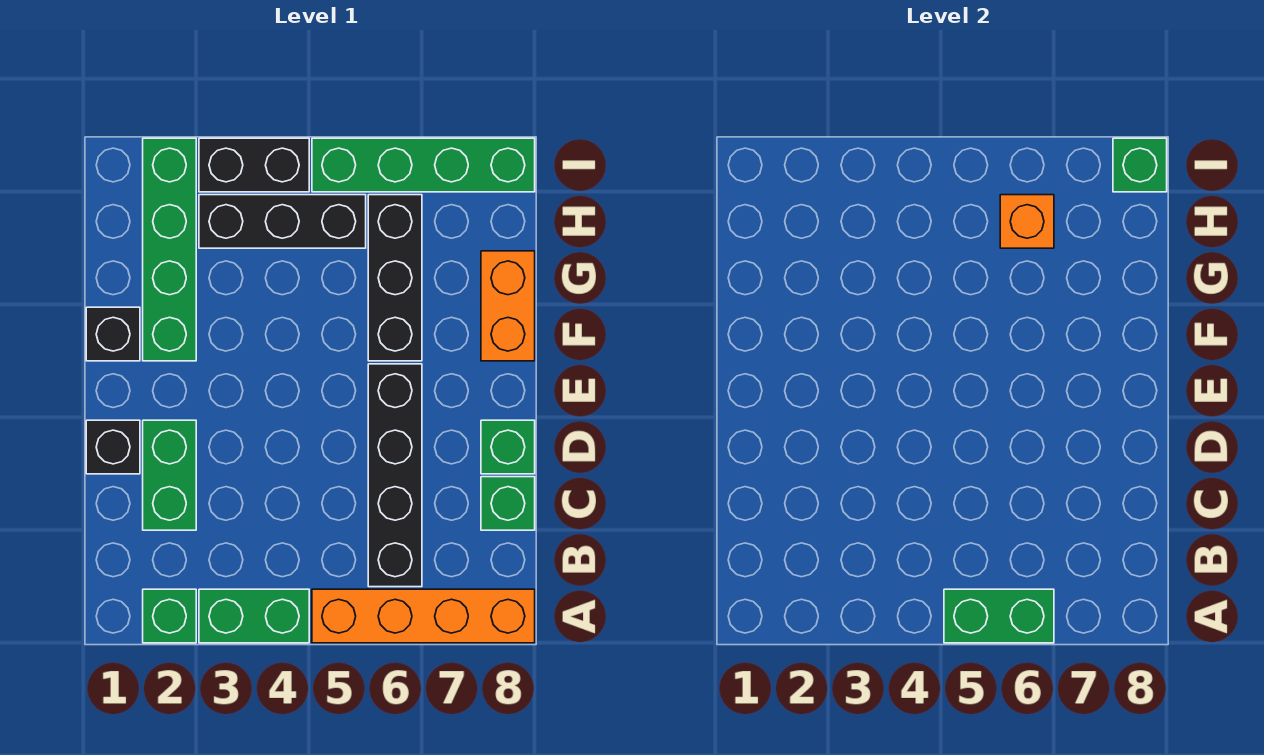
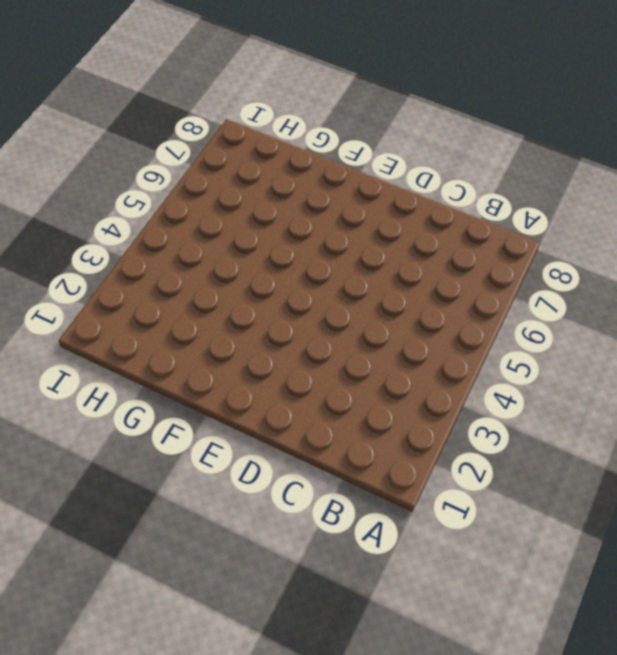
none -> green brick A2 level 1
none -> green brick A3:A4 level 1
none -> orange brick A5:A8 level 1

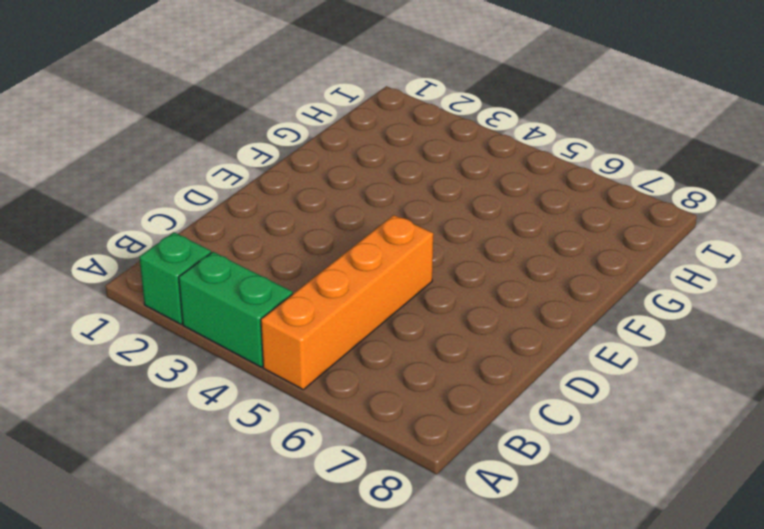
orange brick A5:D5 level 1 -> orange brick A5:A8 level 1
none -> black brick B6:E6 level 1
none -> green brick C2:D2 level 1
none -> green brick C8 level 1

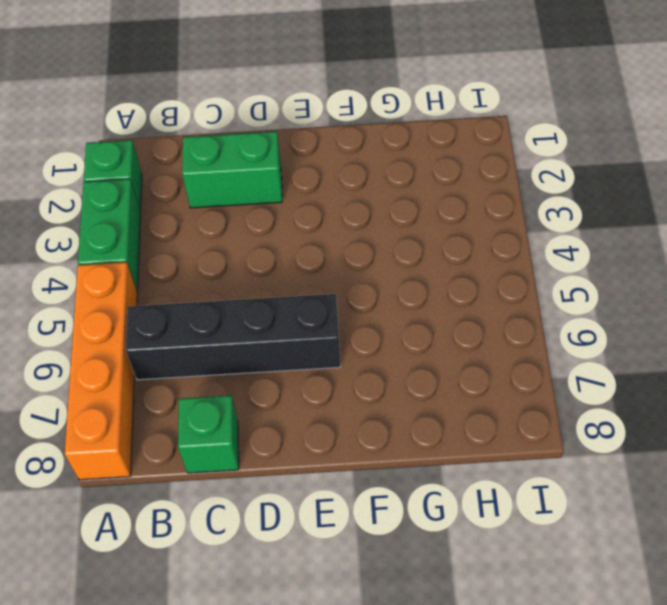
none -> black brick D1 level 1
none -> green brick D8 level 1
none -> black brick F1 level 1

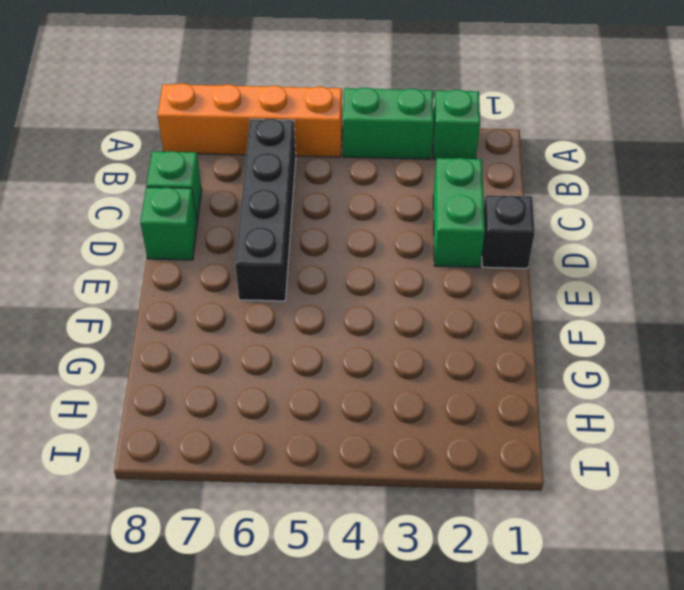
none -> black brick F1 level 1
none -> green brick F2:I2 level 1
none -> black brick F6:H6 level 1

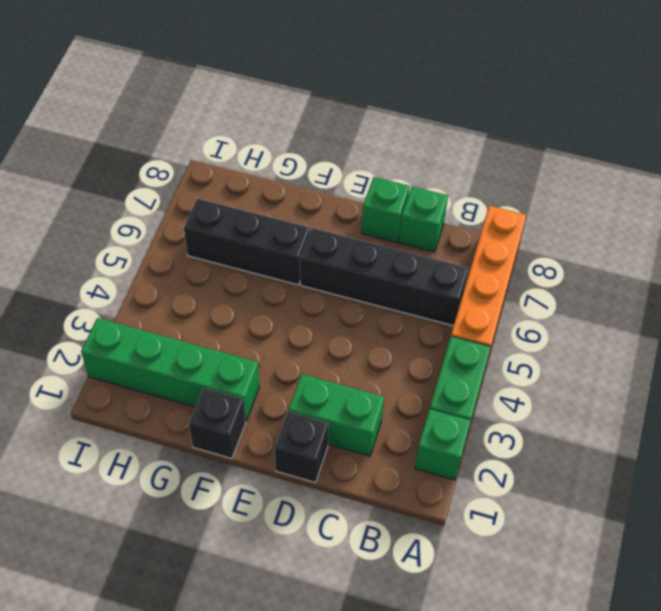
none -> orange brick F8:G8 level 1
none -> black brick H3:H5 level 1
none -> black brick I3:I4 level 1

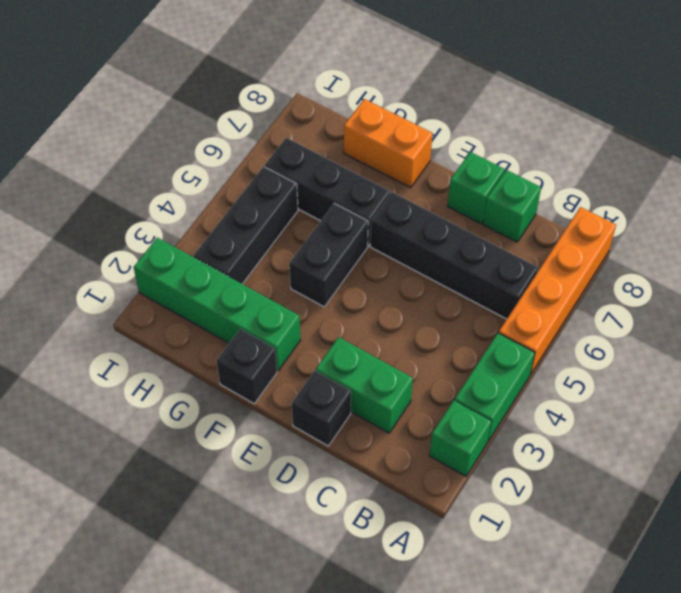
black brick F4:F5 level 1 -> black brick I3:I4 level 1
none -> green brick I5:I8 level 1
none -> green brick A5:A6 level 2
none -> orange brick H6 level 2

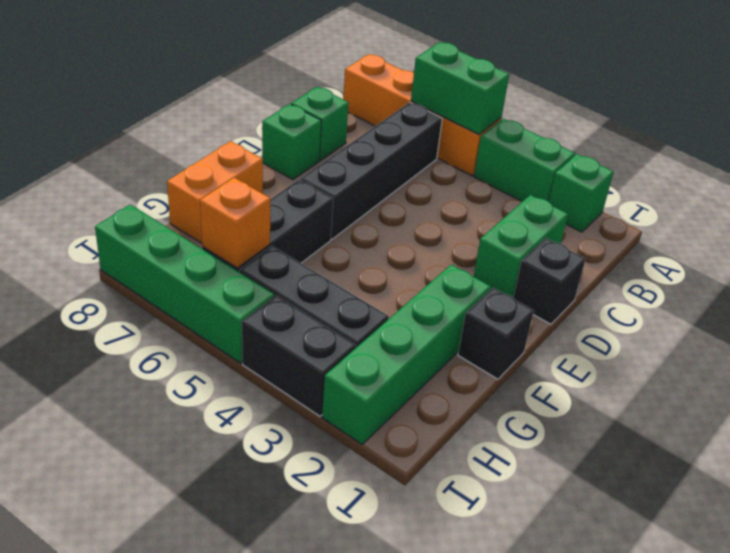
none -> green brick I8 level 2

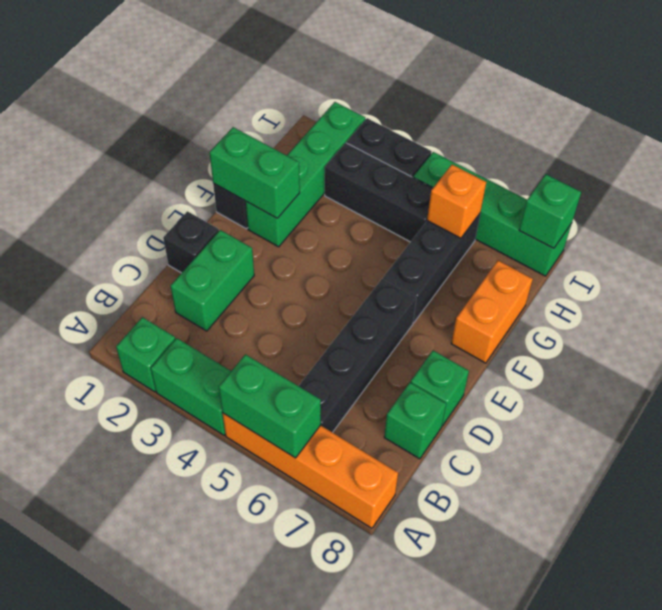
green brick F1:F2 level 2 -> none

